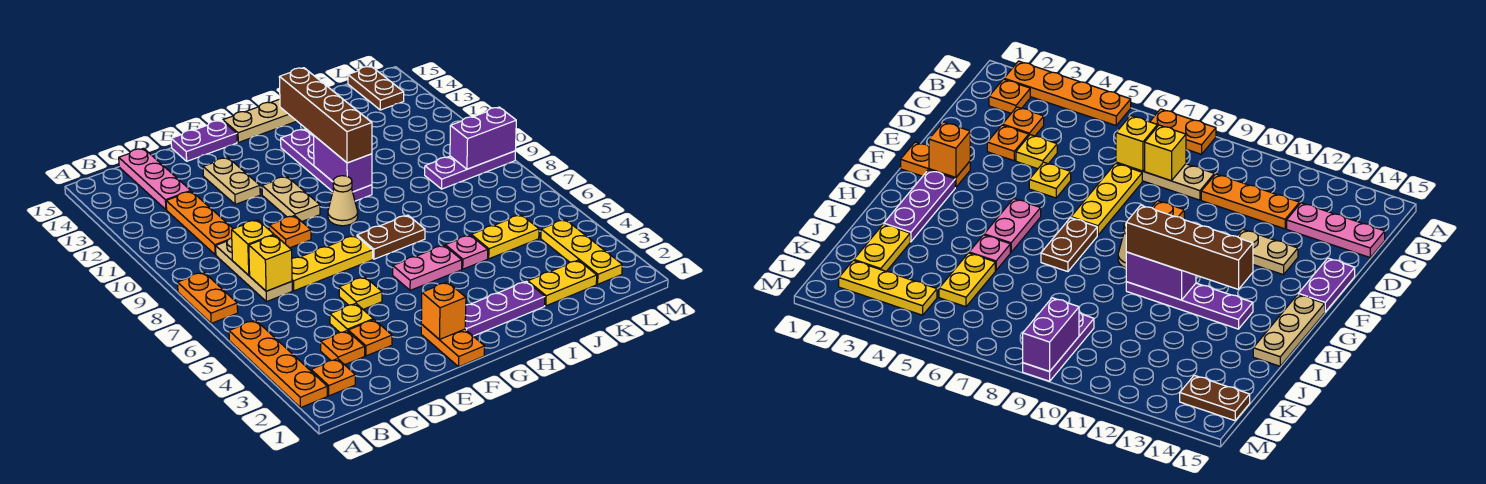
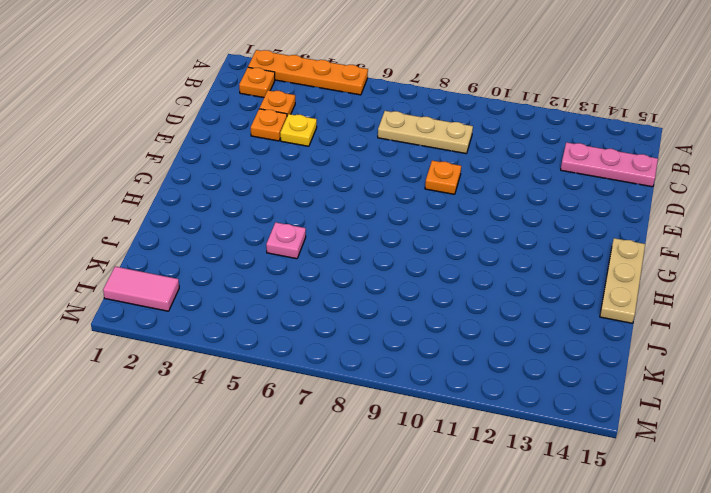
pink tile L1:L2 level 1 -> yellow plate L2:L4 level 1
none -> orange plate A7:A8 level 1
none -> orange plate C10:C12 level 1
none -> yellow plate D7:F7 level 1
none -> yellow plate E5 level 1

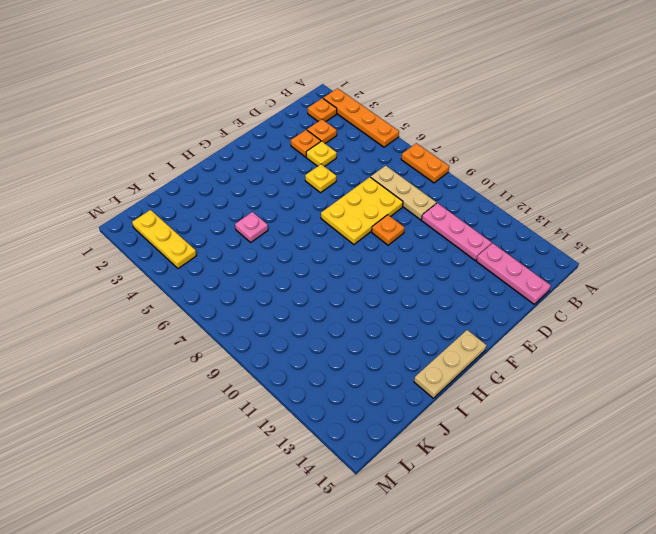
pink plate C10:C12 level 1 -> orange plate C10:C12 level 1
yellow plate D7:F8 level 1 -> yellow plate D7:F7 level 1
none -> tan plate E12:E13 level 1
none -> purple plate E15:F15 level 1
none -> orange plate F1:F2 level 1
none -> tan plate F10:F11 level 1

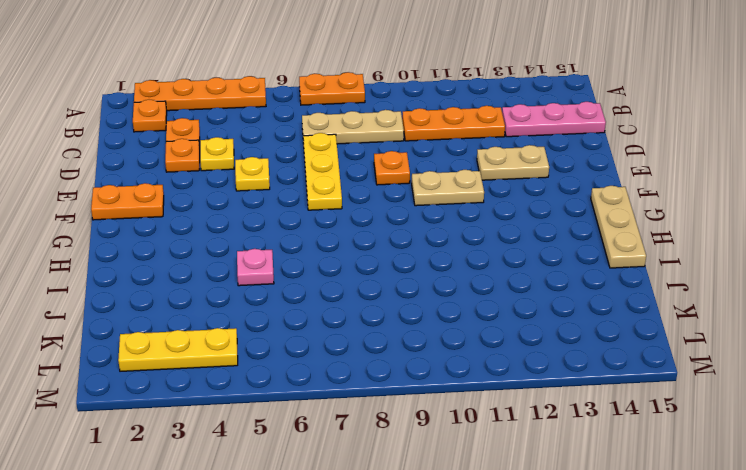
none -> purple plate E15:F15 level 1
none -> purple plate G2:I2 level 1
none -> pink plate G5:H5 level 1
none -> brown plate G7:H7 level 1

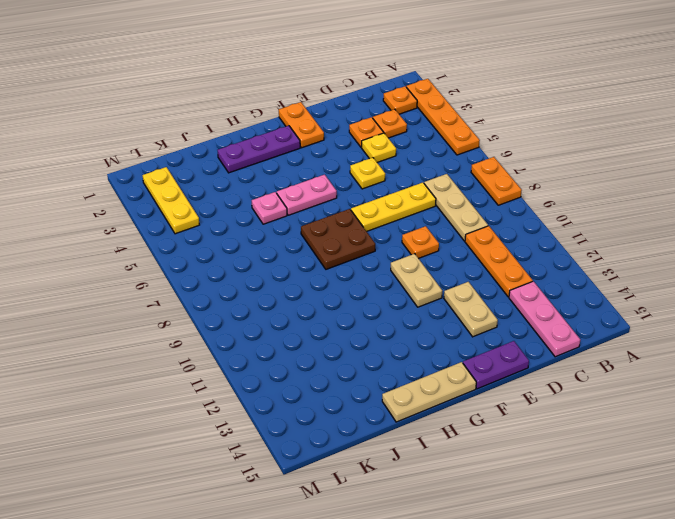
brown plate G7:H8 level 1 -> brown plate G7:H7 level 1
none -> tan cone G9 level 1
none -> purple plate H10:H13 level 1
none -> yellow plate J2:K2 level 1
none -> yellow plate J5:K5 level 1

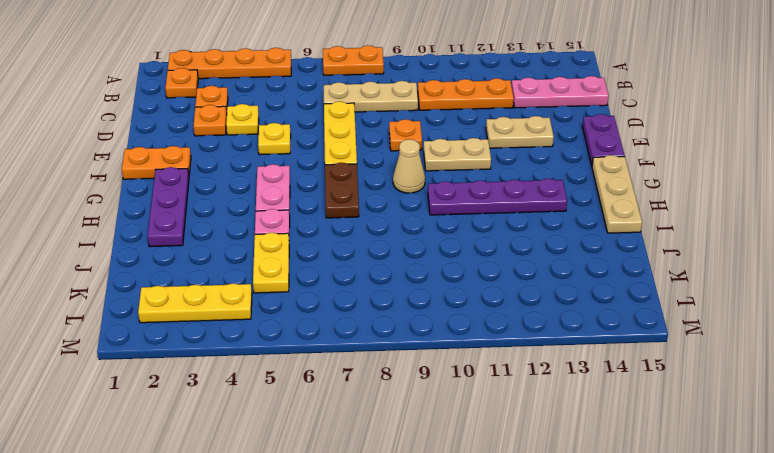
none -> yellow plate J2:K2 level 1
none -> purple plate K9:M9 level 1
none -> brown plate L14:L15 level 1
none -> yellow brick C7 level 2

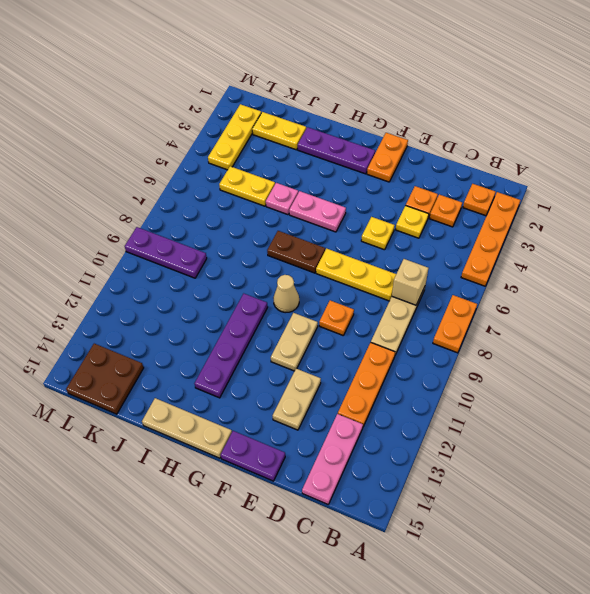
tan brick C7 level 2 -> yellow brick C7 level 2
brown plate K14:L15 level 1 -> brown plate L14:L15 level 1
none -> yellow brick C8 level 2
none -> orange brick F2 level 2
none -> purple brick H10:H11 level 2
none -> purple brick L9:M9 level 2

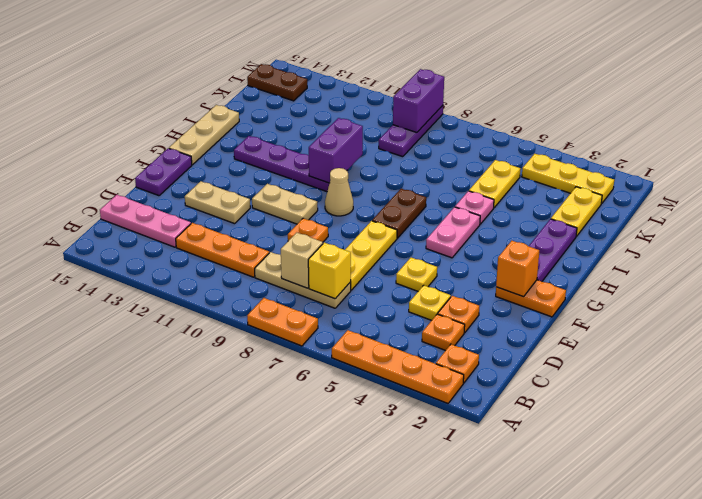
tan brick C8 level 2 -> yellow brick C8 level 2
purple brick H10:I10 level 2 -> purple brick H10:H11 level 2
none -> brown brick H10:H13 level 3

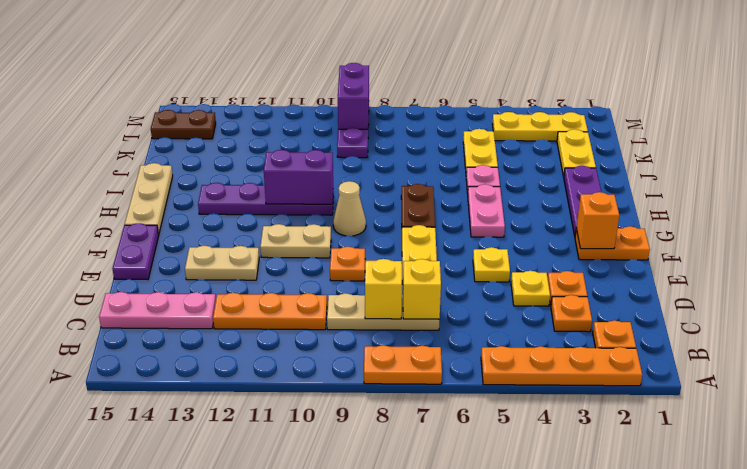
none -> brown brick H10:H13 level 3

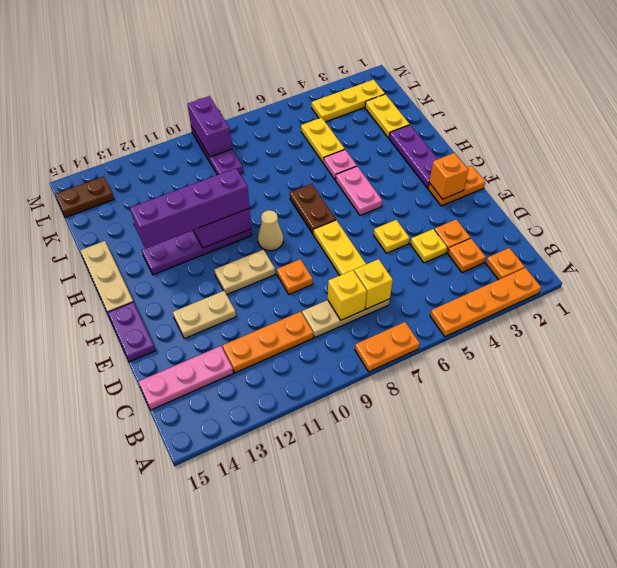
purple brick H10:H13 level 3 -> brown brick H10:H13 level 3

